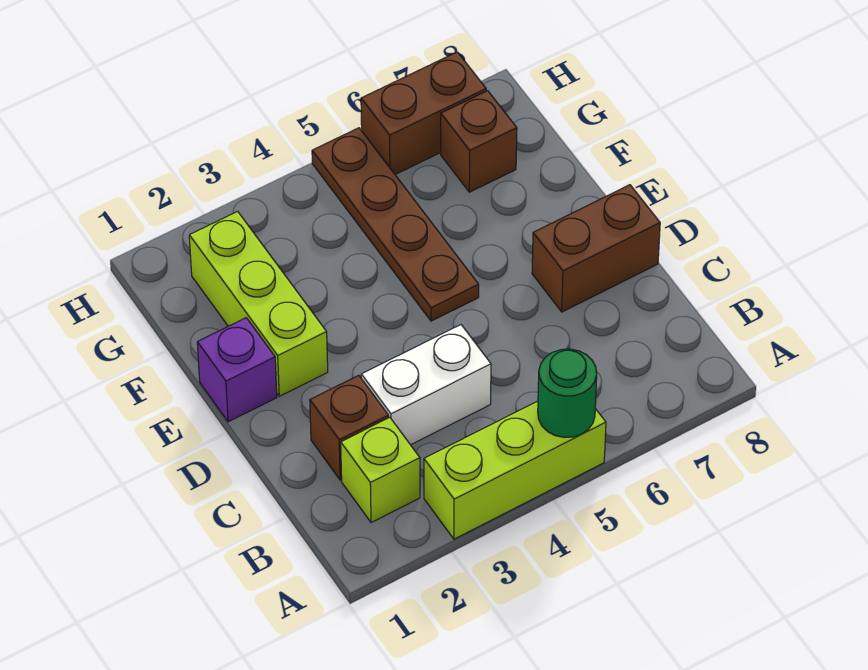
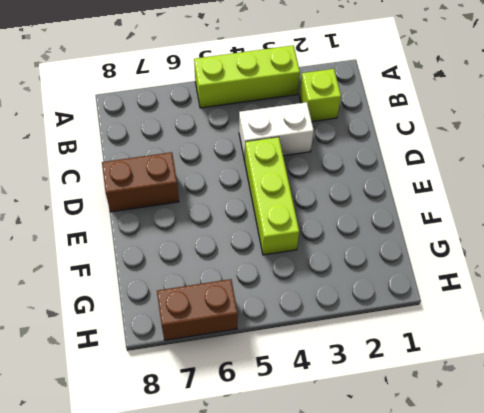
lime brick D4:F4 level 1 -> lime brick E2:G2 level 1
none -> brown brick C2 level 1
none -> purple brick E1 level 1

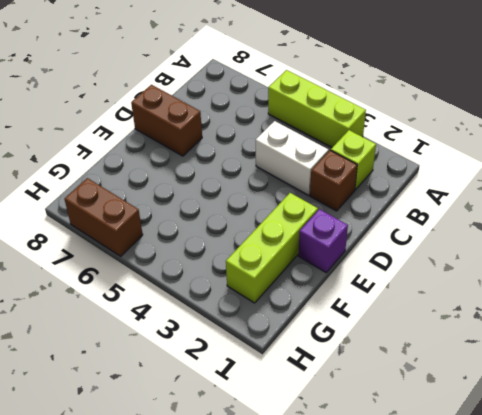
none -> brown plate E5:H5 level 1
none -> brown brick G7 level 1

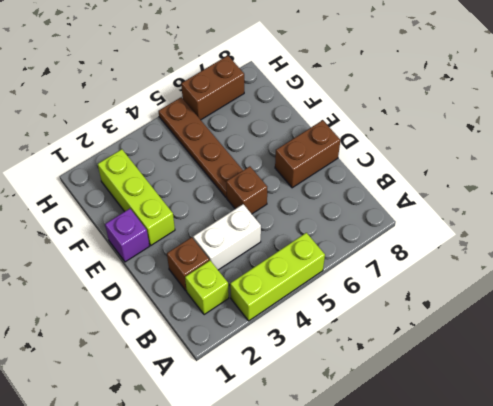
brown brick D5 level 1 -> brown brick G7 level 1
none -> green round brick A5 level 2

